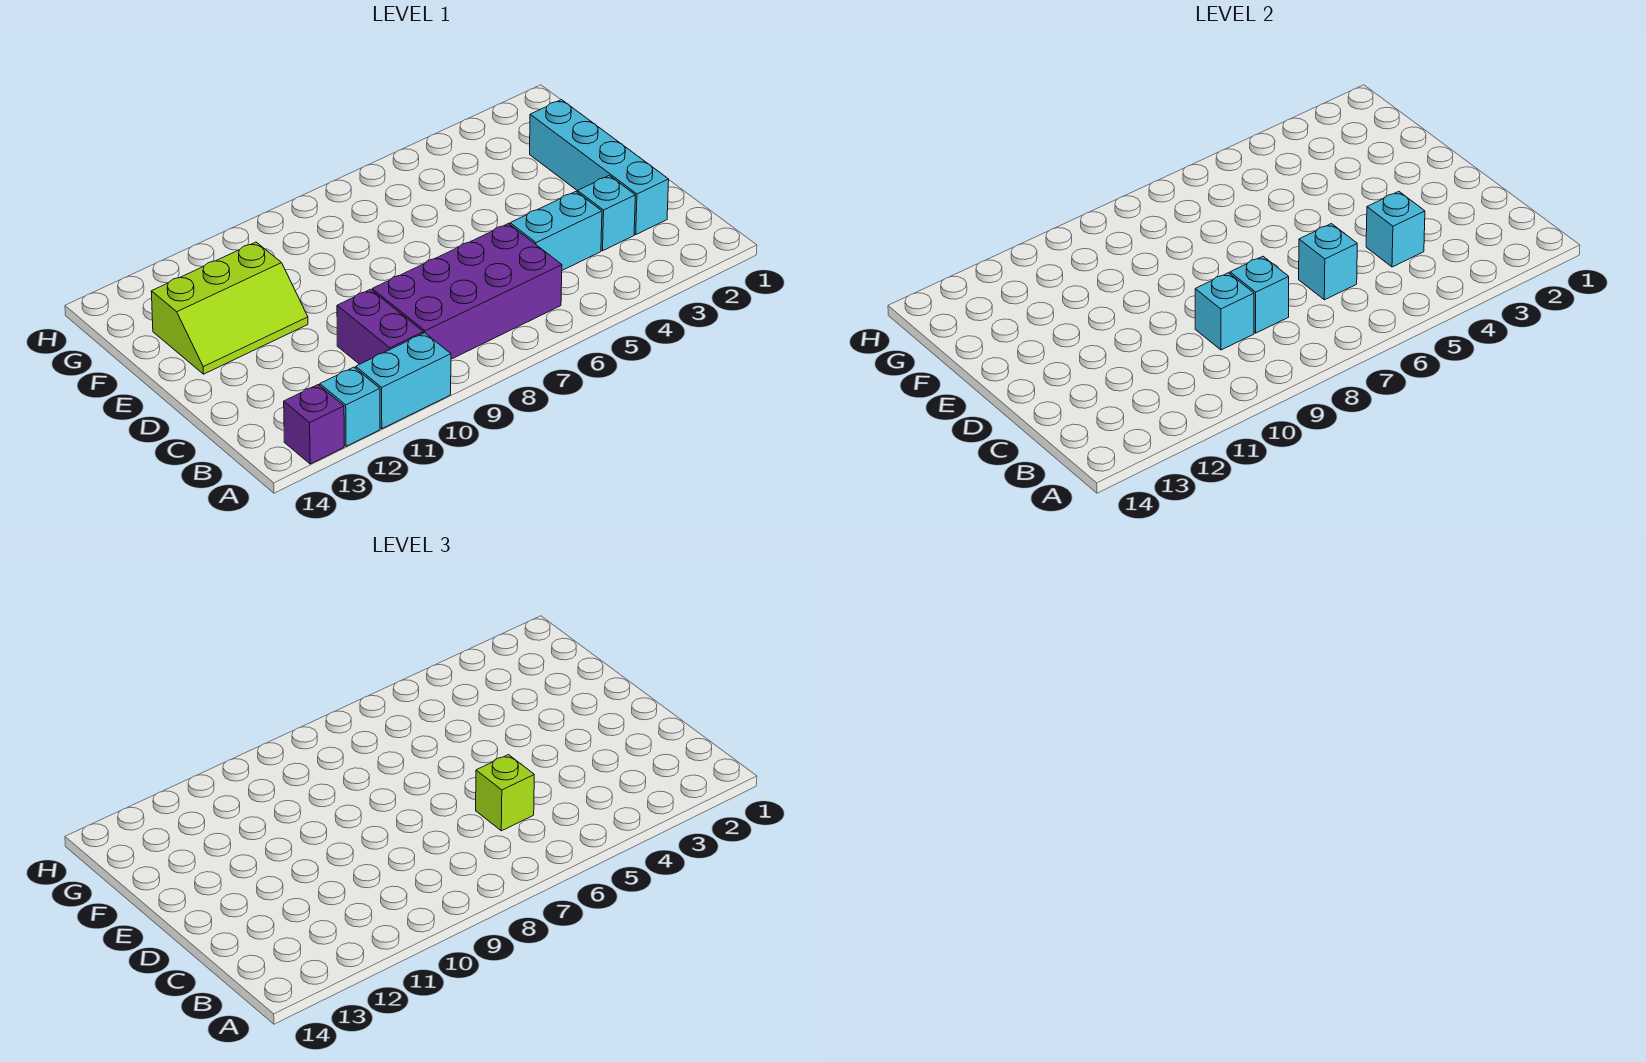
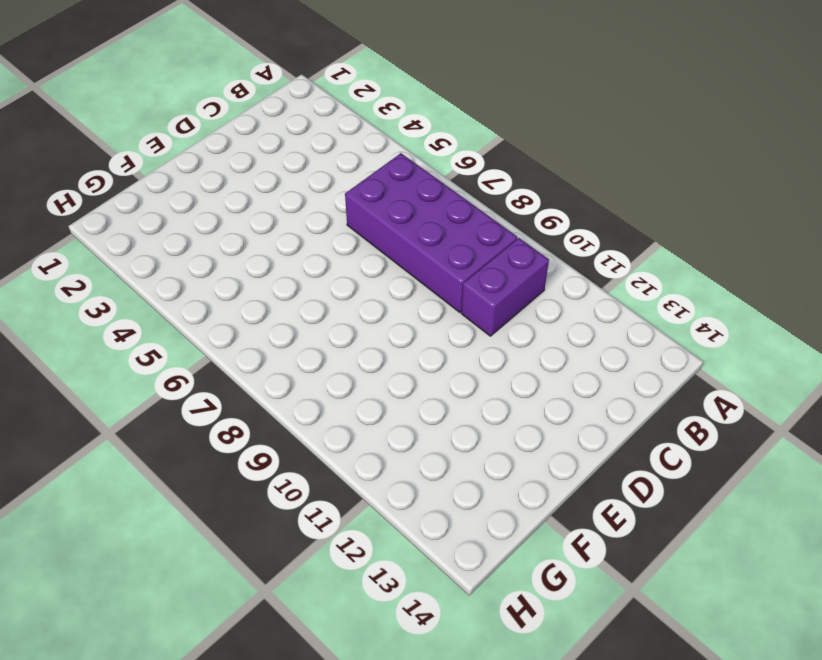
none -> cyan brick A10:A11 level 1
none -> cyan brick A12 level 1
none -> purple brick A13 level 1

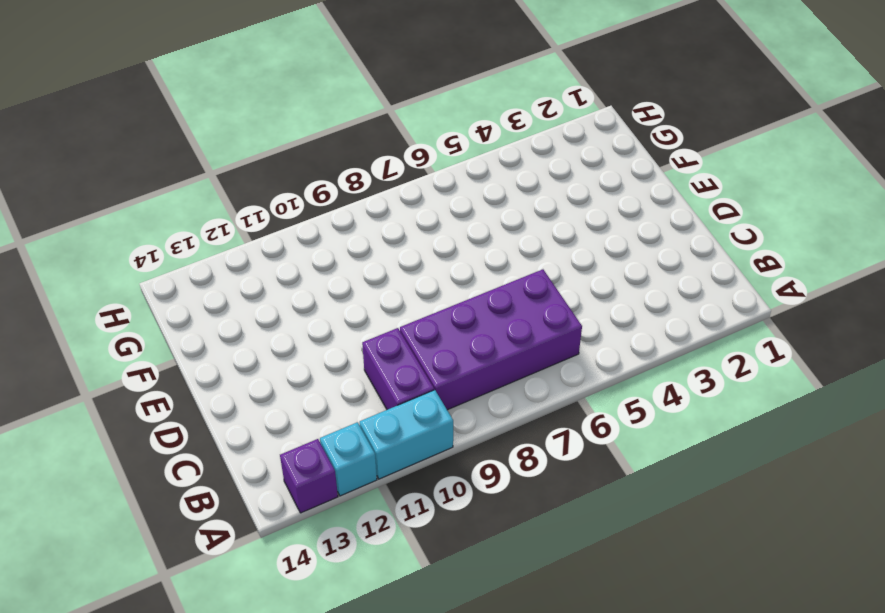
none -> cyan brick C2:F2 level 1
none -> cyan brick C3 level 1
none -> cyan brick C4:C5 level 1

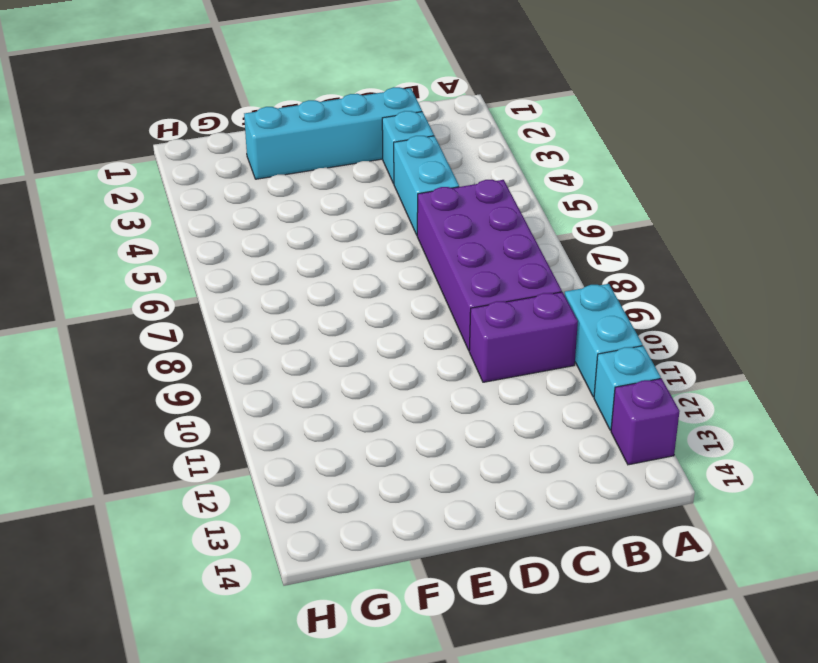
none -> lime slope E11:F13 level 1 top F
none -> cyan brick C4 level 2
none -> cyan brick C6 level 2

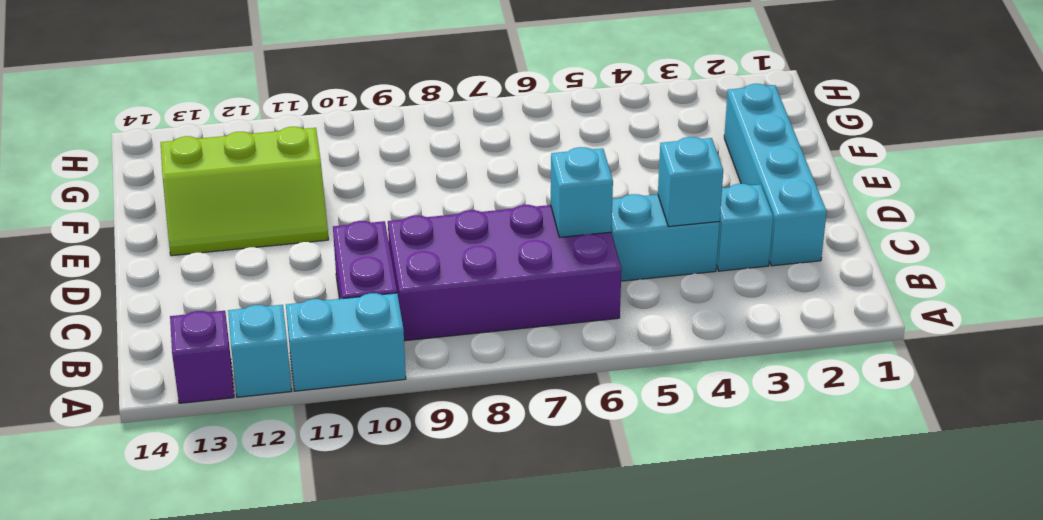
none -> cyan brick C8 level 2
none -> cyan brick C9 level 2
none -> lime brick C6 level 3

